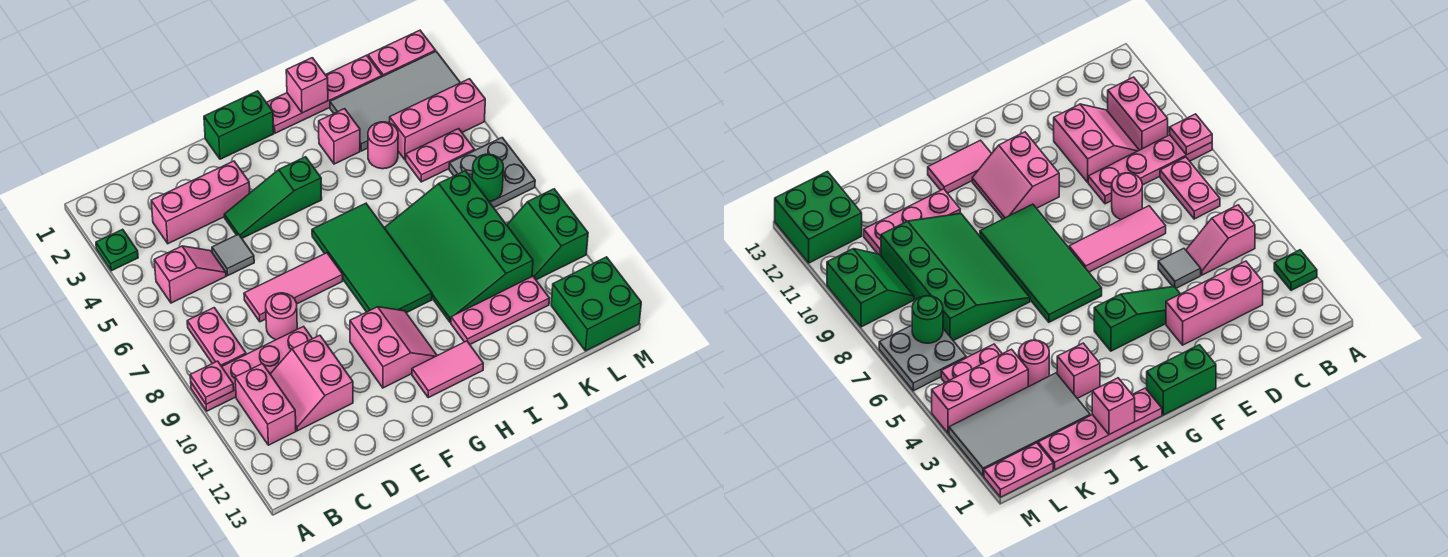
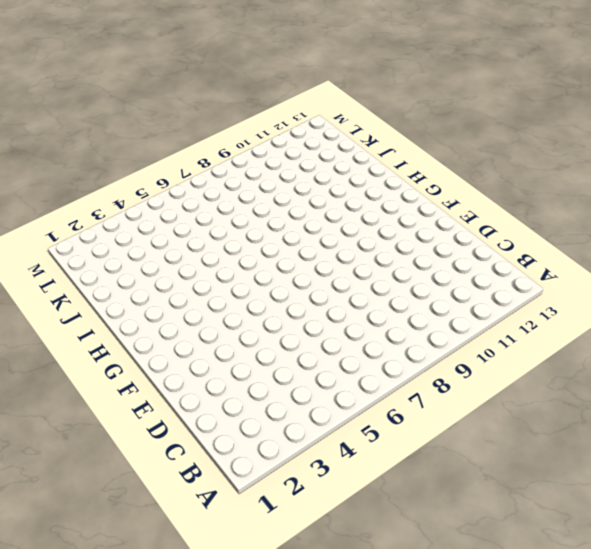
none -> green plate A3 level 1
none -> pink plate A9:D9 level 1
none -> pink slope B5:C5 level 1 top B
none -> pink plate B7:B8 level 1

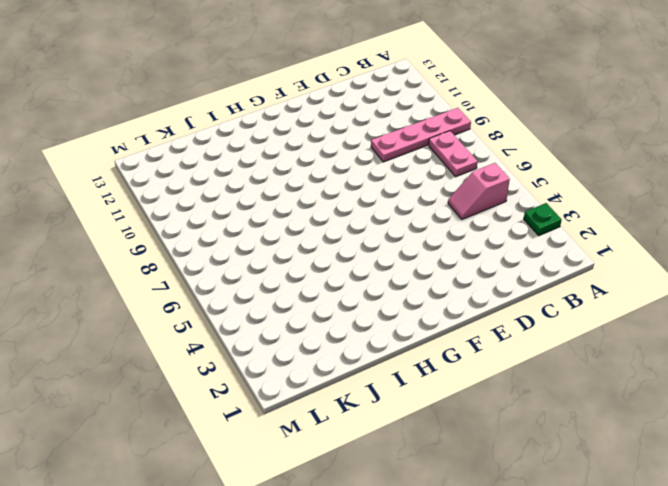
none -> pink brick B10:B11 level 1
none -> pink brick C3:E3 level 1
none -> pink slope C10:D11 level 1 top D
none -> grey tile D5 level 1

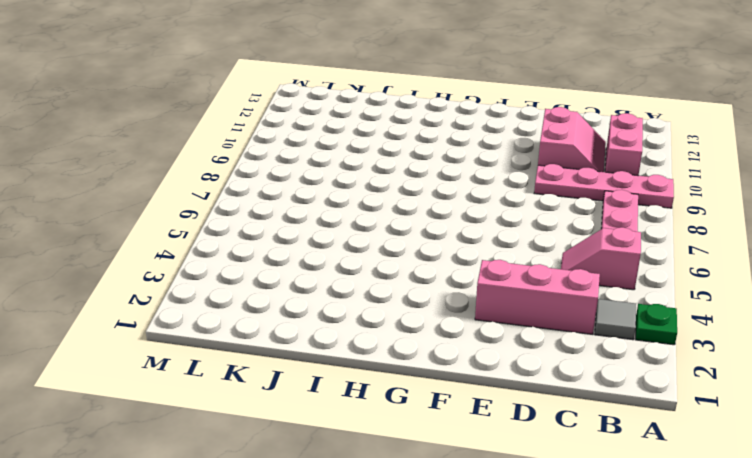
grey tile B3 level 1 -> grey tile D5 level 1
none -> pink tile D7:F7 level 1
none -> pink round brick D8 level 1
none -> green slope E4:G4 level 1 top G
none -> green brick F1:G1 level 1

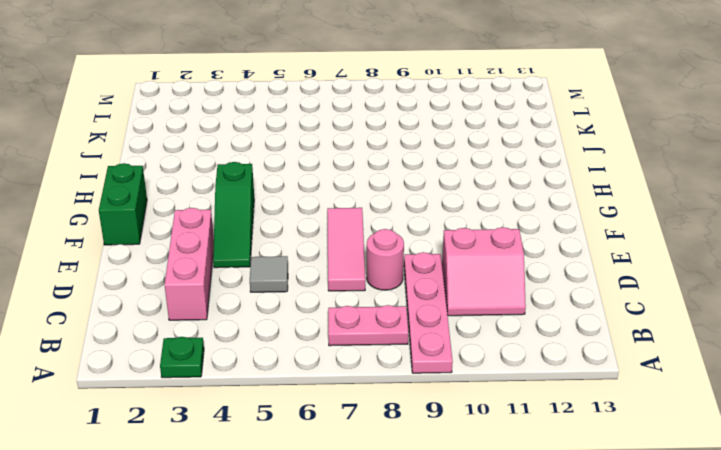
none -> pink slope B5:C5 level 1 top B
none -> pink brick B10:B11 level 1
none -> pink slope F10:G11 level 1 top F
none -> green tile G6:H9 level 1

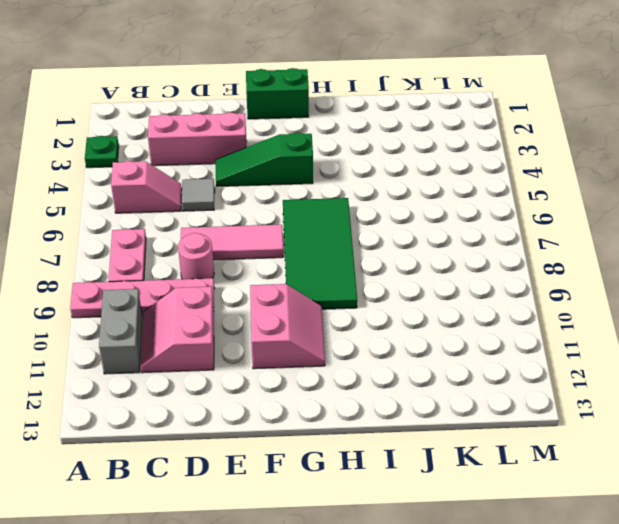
grey brick B10:B11 level 1 -> pink brick B10:B11 level 1
none -> pink tile G12:H12 level 1
none -> pink plate H1:K1 level 1
none -> pink brick I3 level 1
none -> green slope I7:K10 level 1 top K

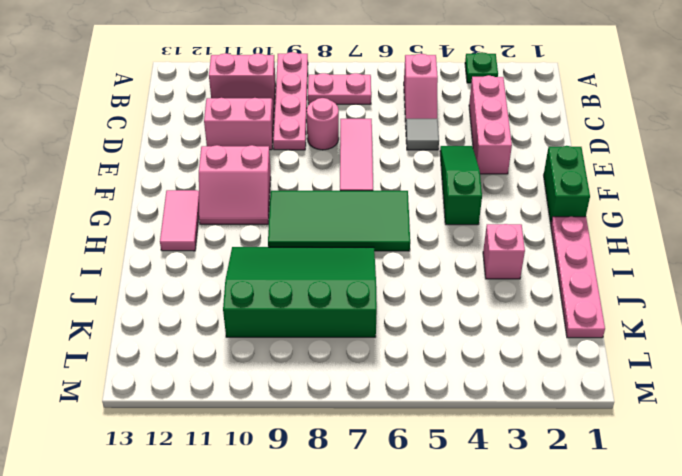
none -> pink plate I11:K11 level 1
none -> grey tile J2:M3 level 1
none -> pink round brick J4 level 1
none -> pink brick K4:M4 level 1

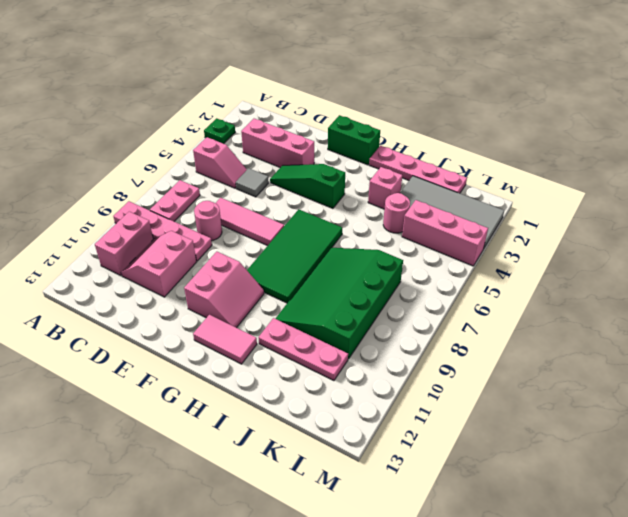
none -> pink plate K5:L5 level 1
none -> pink plate L1:M1 level 1
none -> grey plate L6:M7 level 1
none -> green slope L9:M10 level 1 top M

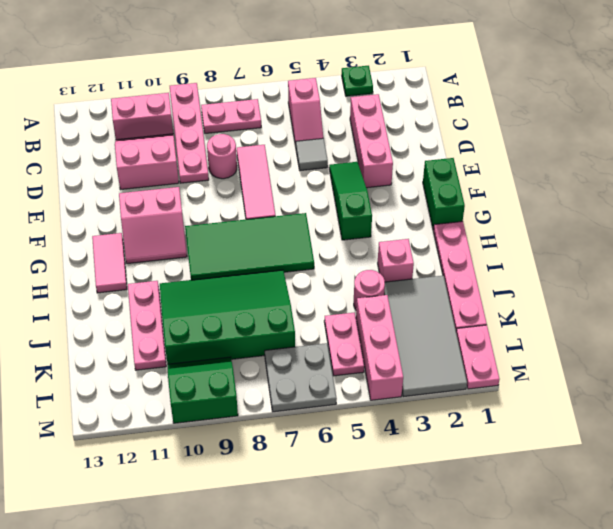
none -> green brick L12:M13 level 1
none -> pink plate A9 level 2
none -> pink brick I1 level 2
none -> green round brick L7 level 2

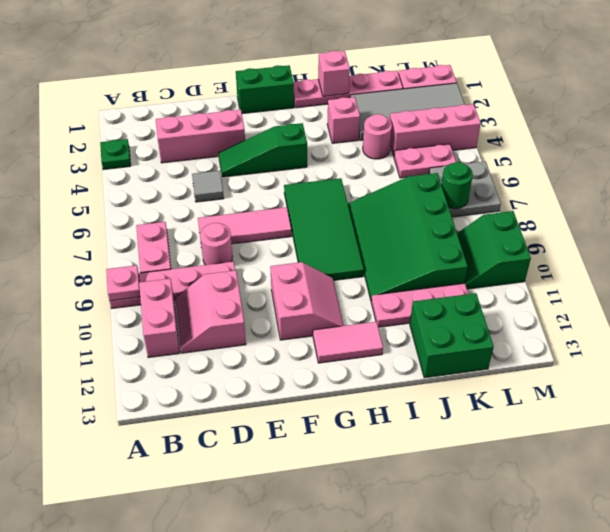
green brick J12:K13 level 1 -> green brick L12:M13 level 1
none -> pink slope B5:C5 level 1 top B

